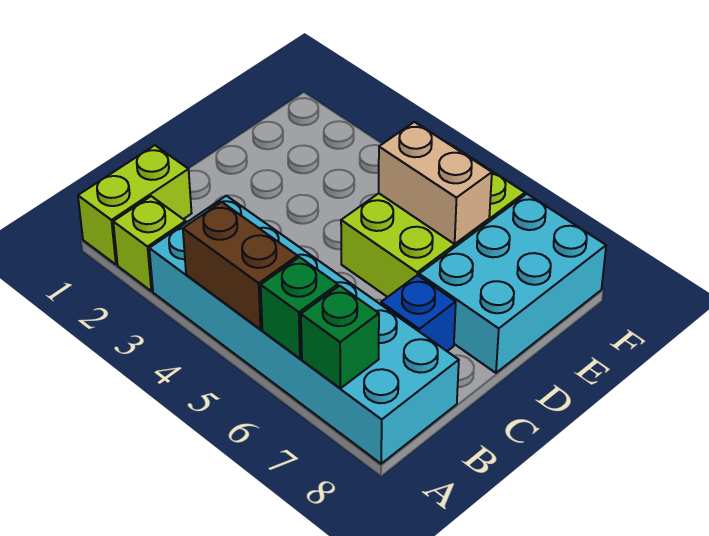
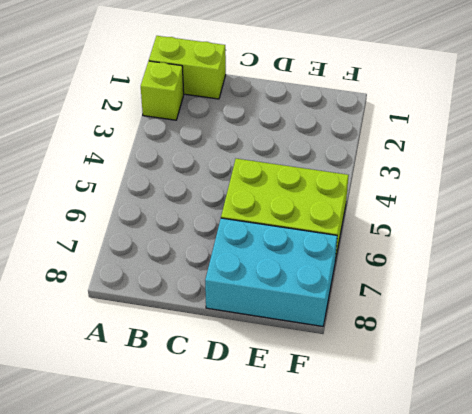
none -> cyan brick A3:B8 level 1
none -> blue brick C7 level 1

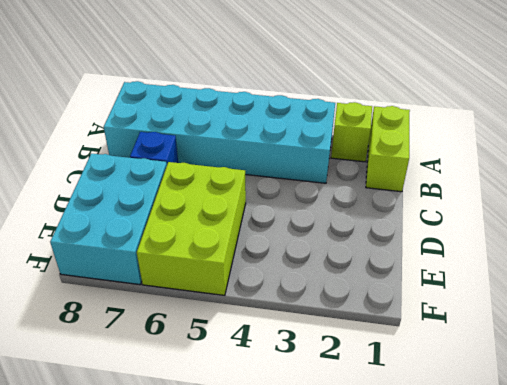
none -> brown brick A4:A5 level 2
none -> green brick A6 level 2

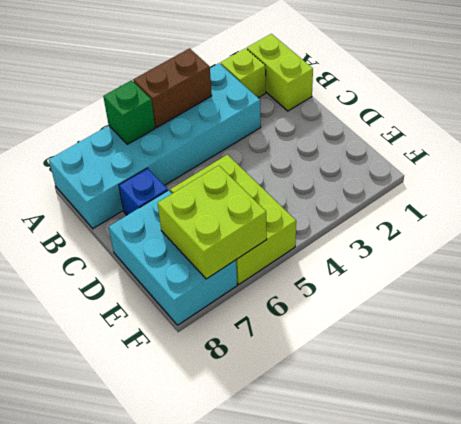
lime brick E6:F7 level 2 -> tan brick E5:E6 level 2
none -> green brick A7 level 2

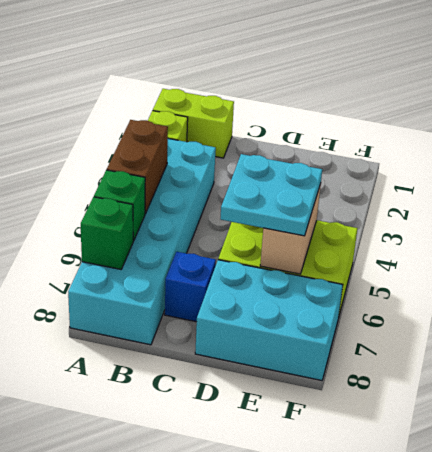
cyan plate D5:E6 level 3 -> none

